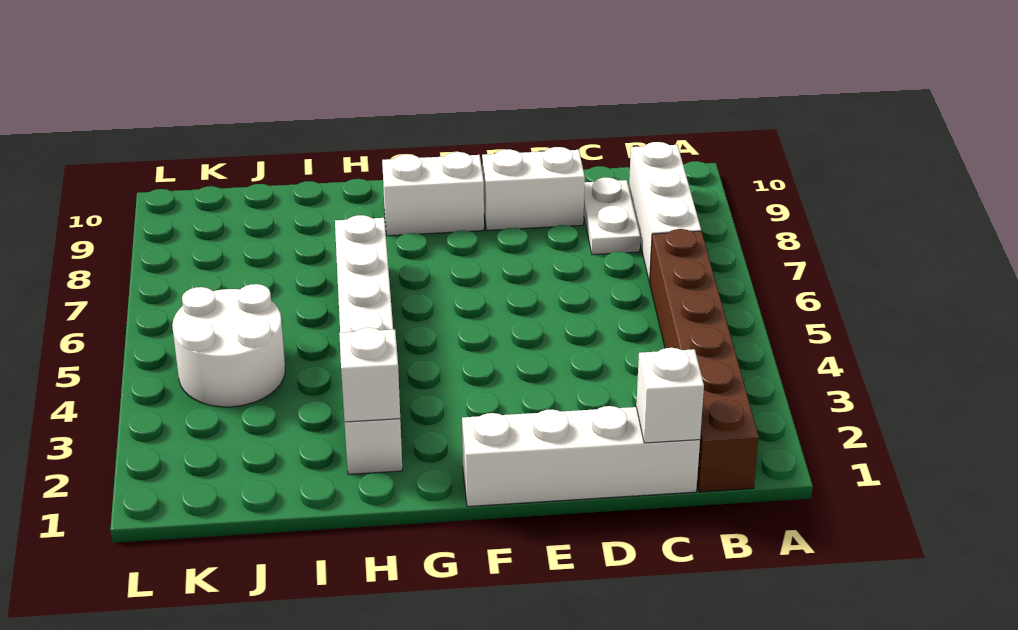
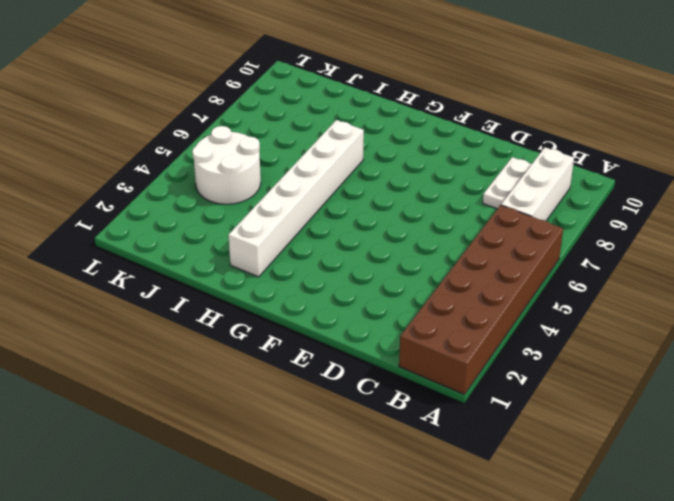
brown brick A1:B6 level 1 -> brown brick B1:B6 level 1
none -> white brick C1:F1 level 1
none -> white brick D9:E9 level 1

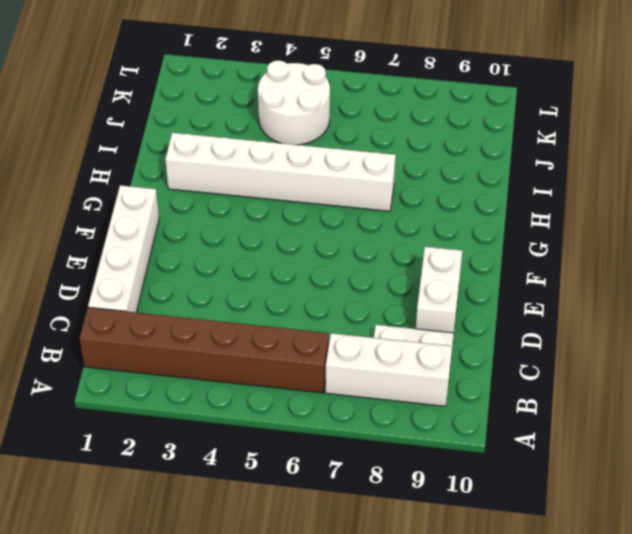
none -> white brick F9:G9 level 1
none -> white brick C1 level 2

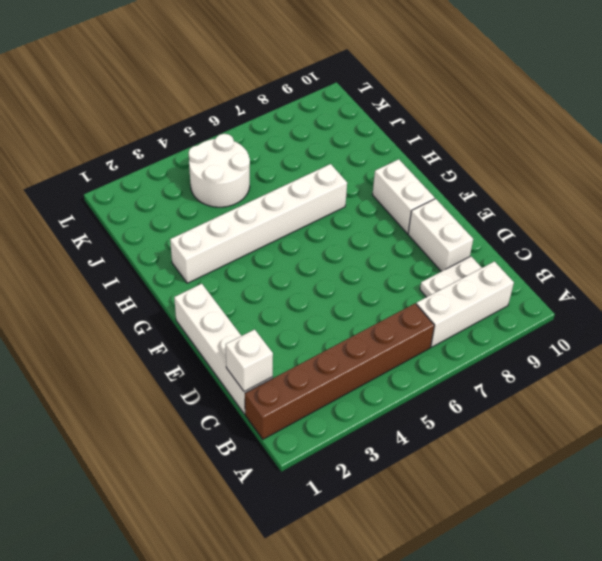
none -> white brick H2 level 2

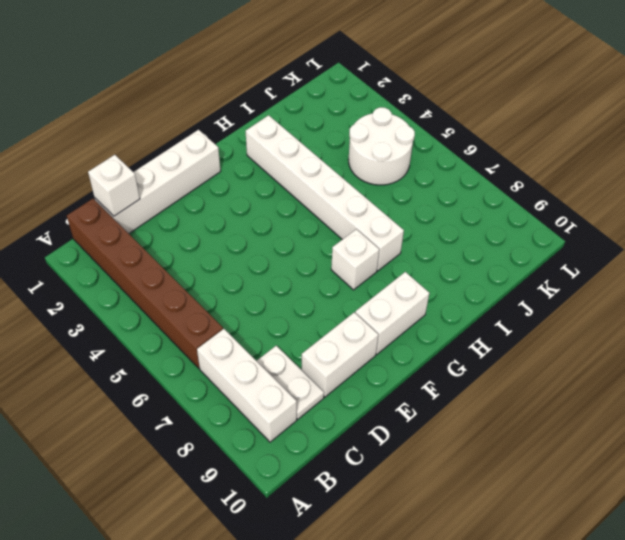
white brick G7 level 1 -> white brick H2 level 2

